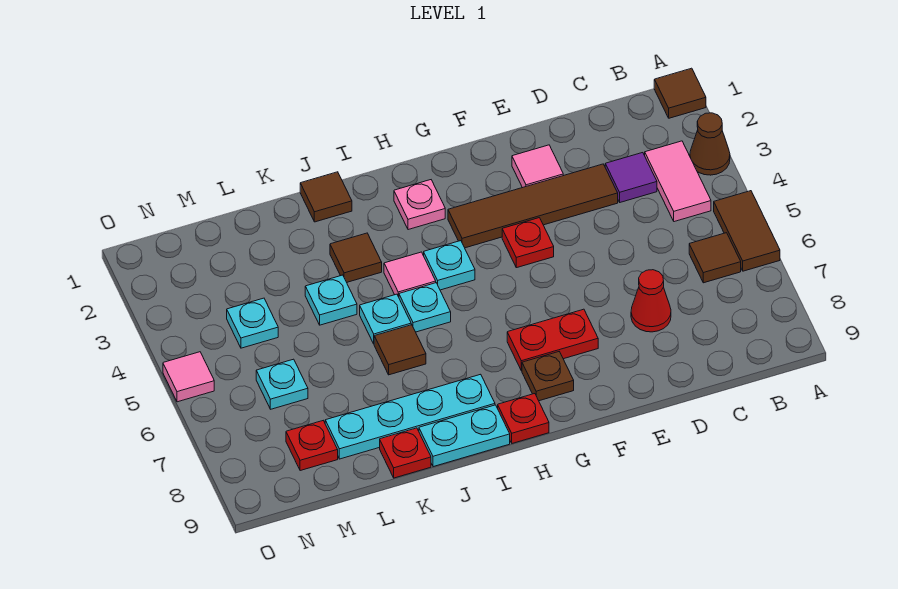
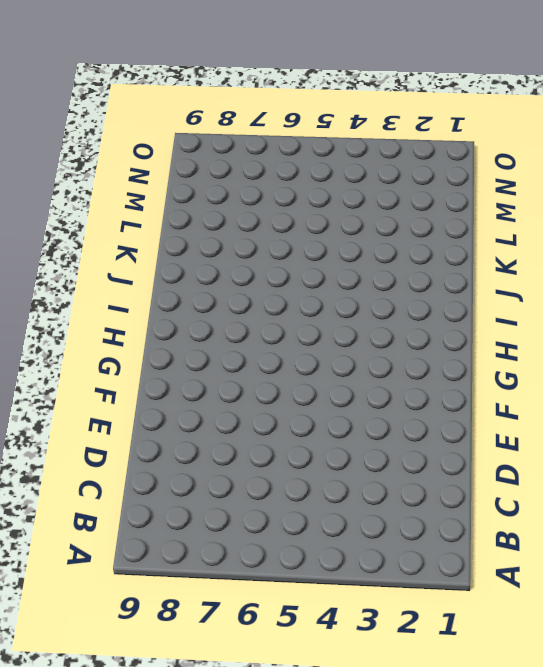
none -> brown tile A1 level 1
none -> brown cone A3 level 1
none -> brown tile A5:A6 level 1

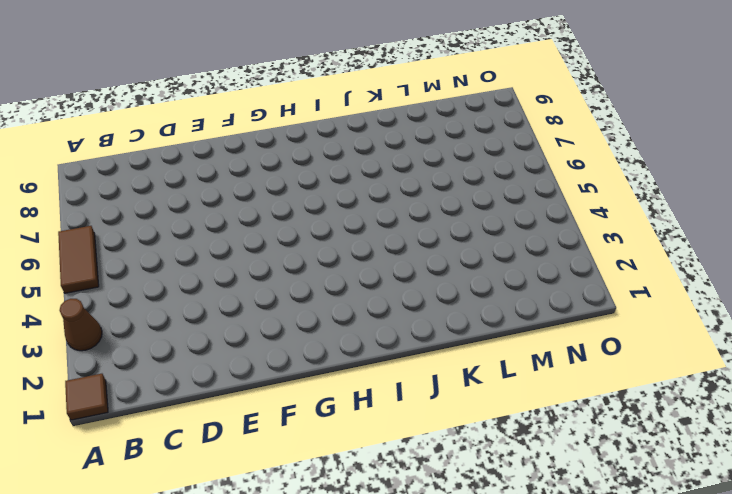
none -> pink tile B3:B4 level 1
none -> brown tile B6 level 1
none -> purple tile C3 level 1

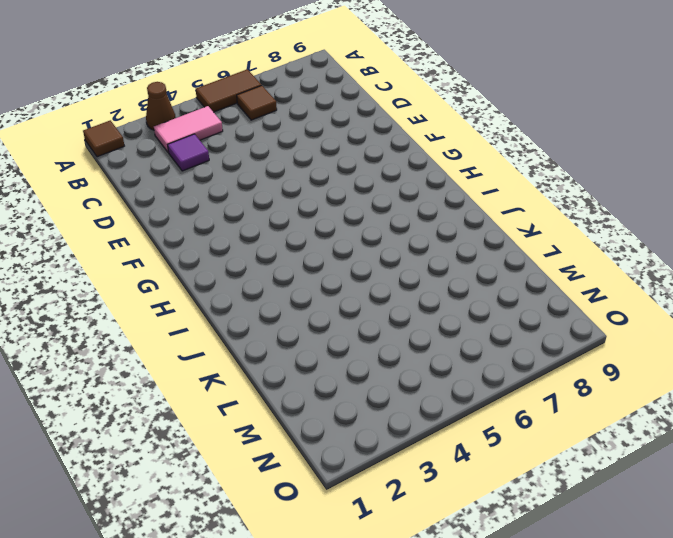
none -> brown tile D3:G3 level 1
none -> red cone D7 level 1
none -> pink tile E2 level 1

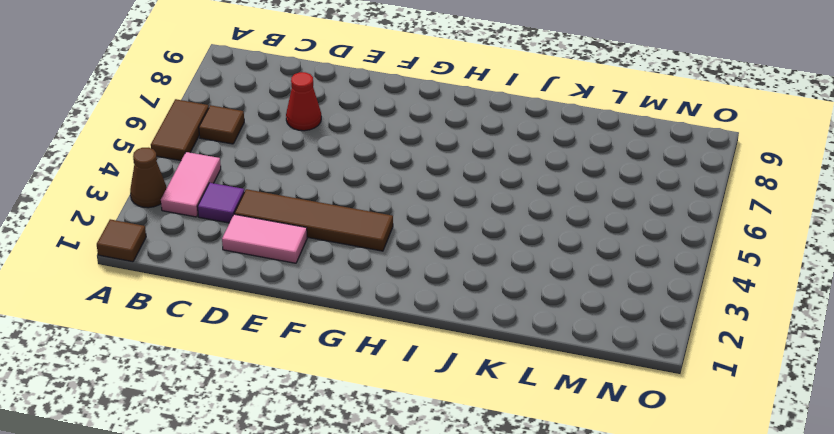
pink tile D2:E2 level 1 -> pink tile E2 level 1
none -> red plate F4 level 1
none -> red plate F7:G7 level 1
none -> brown plate G8 level 1

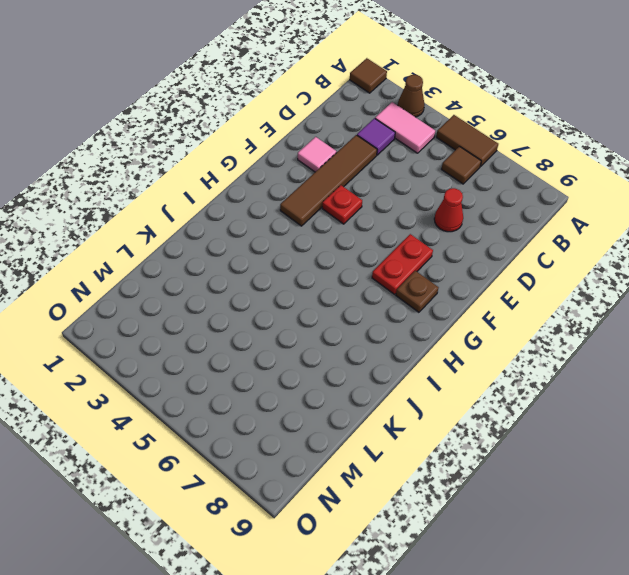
none -> pink plate H2 level 1
none -> cyan plate H4 level 1
none -> red plate H9 level 1

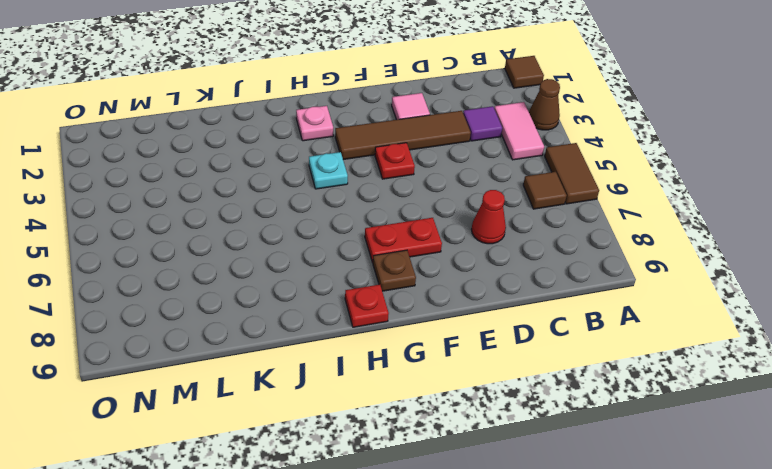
none -> pink tile I4 level 1
none -> cyan plate I5 level 1
none -> cyan plate I8:L8 level 1

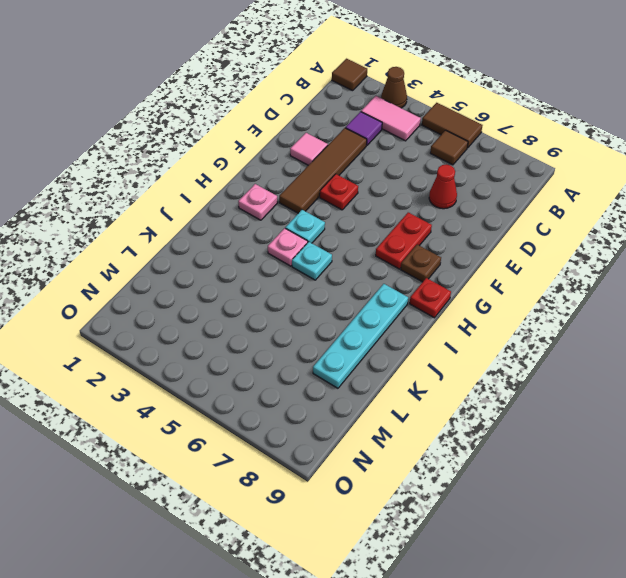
pink plate I4 level 1 -> pink tile I4 level 1
none -> cyan plate I9:J9 level 1
none -> brown tile J1 level 1
none -> brown tile J3 level 1

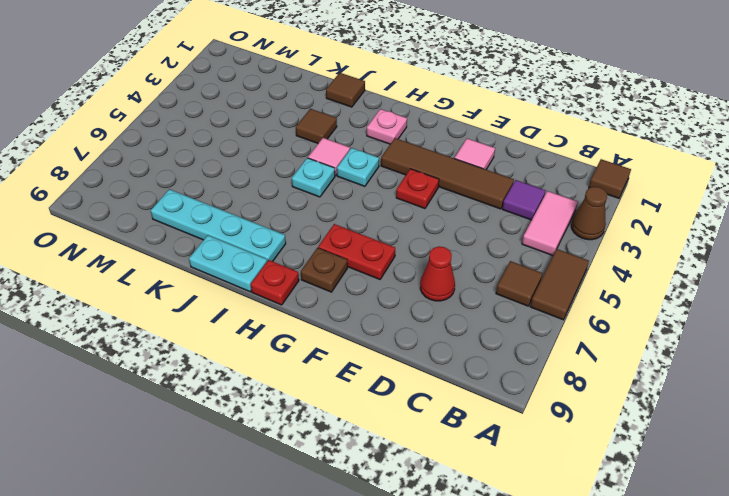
none -> cyan plate J5 level 1
none -> brown tile J6 level 1
none -> cyan plate K4 level 1

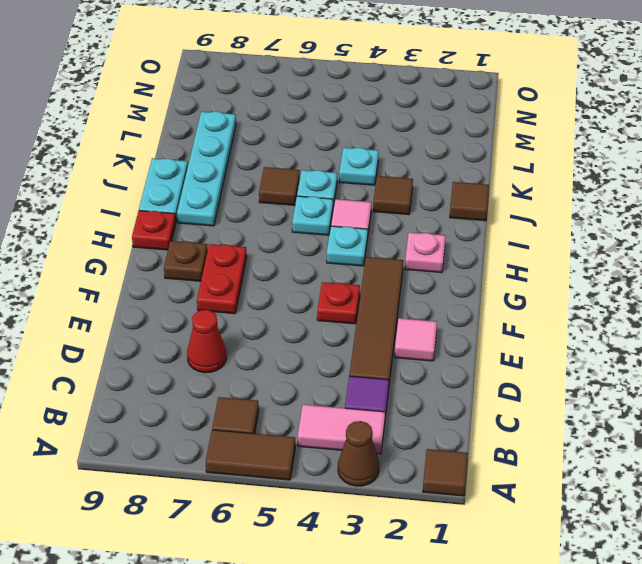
none -> red plate K9 level 1
none -> cyan plate M4 level 1
none -> cyan plate M6 level 1

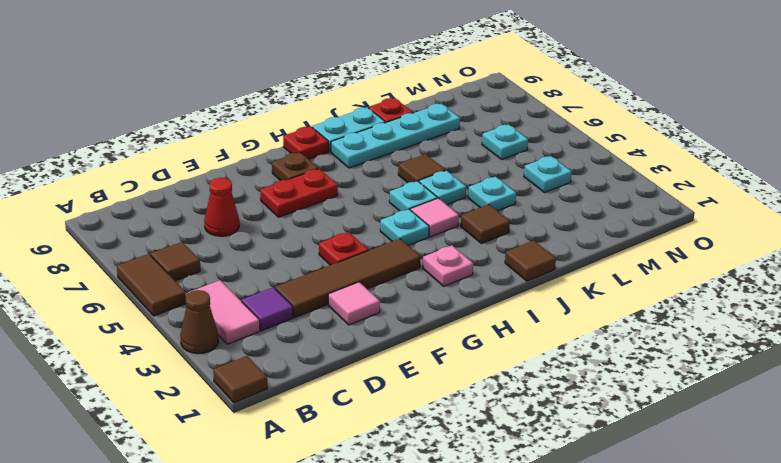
none -> red plate M8 level 1
none -> pink tile O5 level 1

